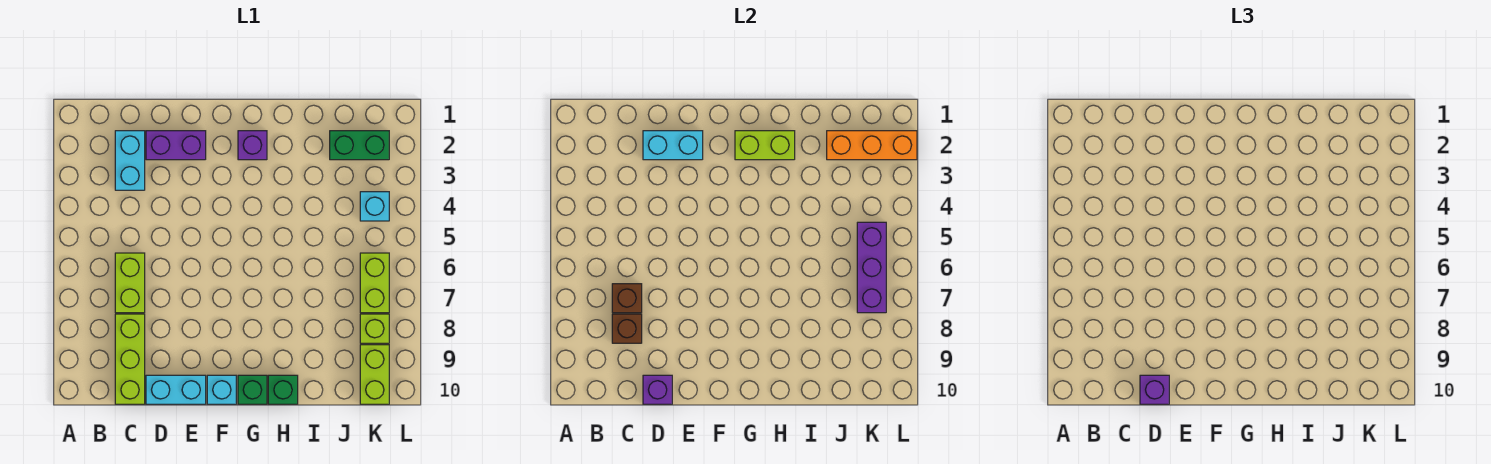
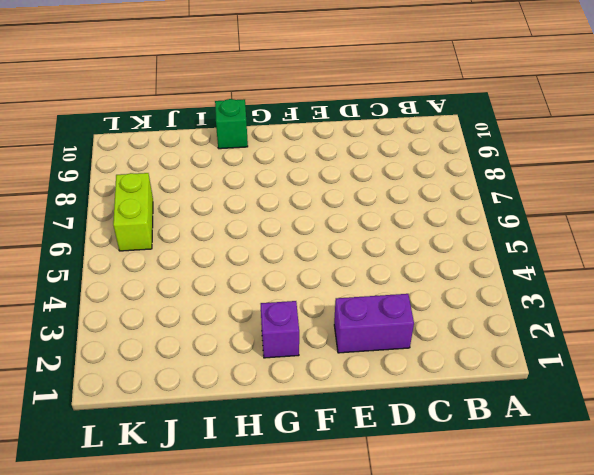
none -> cyan brick C2:C3 level 1
none -> lime brick C6:C7 level 1
none -> lime brick C8:C10 level 1

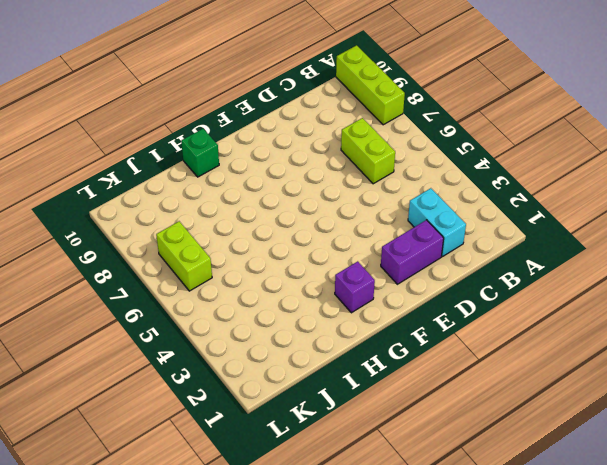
lime brick A8:A10 level 1 -> lime brick C8:C10 level 1
none -> cyan brick D10:E10 level 1
none -> cyan brick F10 level 1
none -> green brick G10 level 1

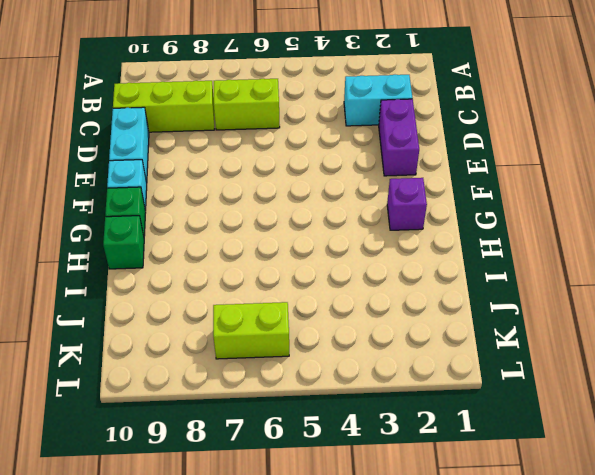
none -> green brick J2:K2 level 1
none -> cyan brick K4 level 1
none -> lime brick K8 level 1

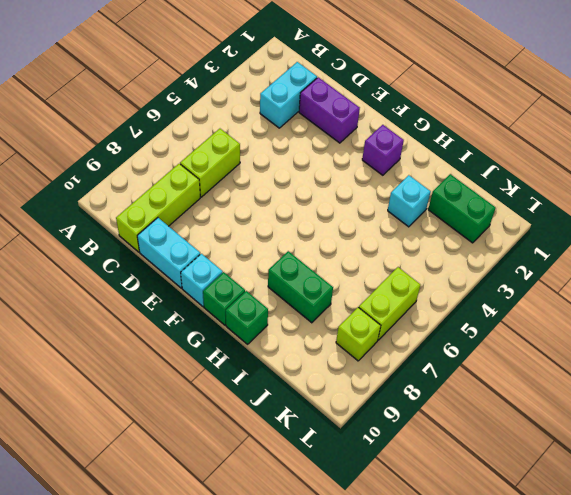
green brick H8:I8 level 1 -> none
cyan brick I3 level 1 -> cyan brick K4 level 1
none -> lime brick K9:K10 level 1
none -> brown brick C7 level 2
none -> brown brick C8 level 2

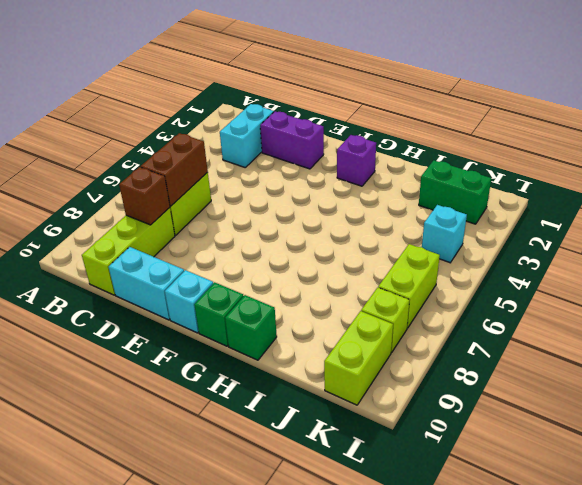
brown brick C6:C7 level 2 -> brown brick C7 level 2
none -> cyan brick D2:E2 level 2
none -> purple brick D10 level 2
none -> lime brick G2:H2 level 2

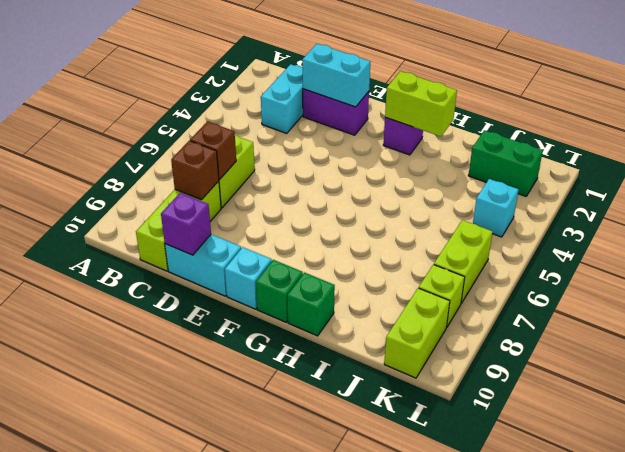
none -> orange brick J2:L2 level 2
none -> purple brick K5:K7 level 2
none -> purple brick D10 level 3

